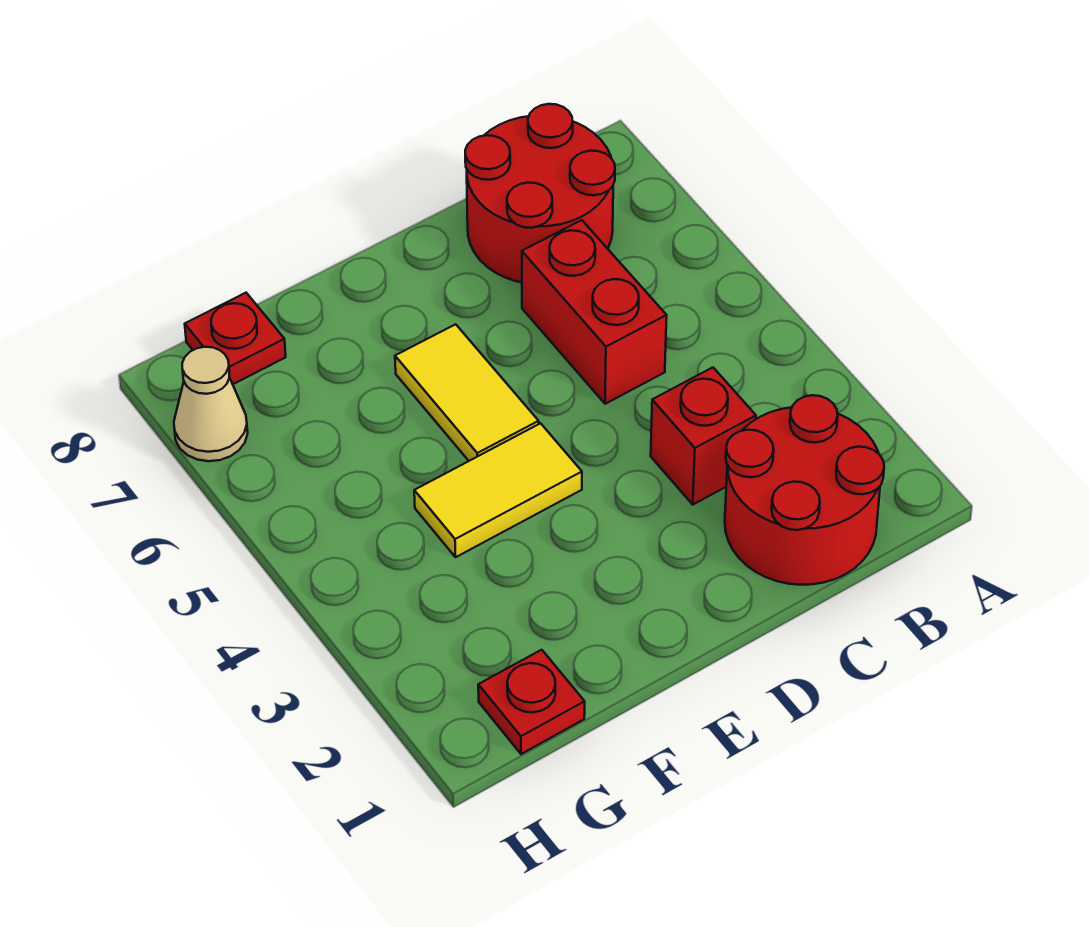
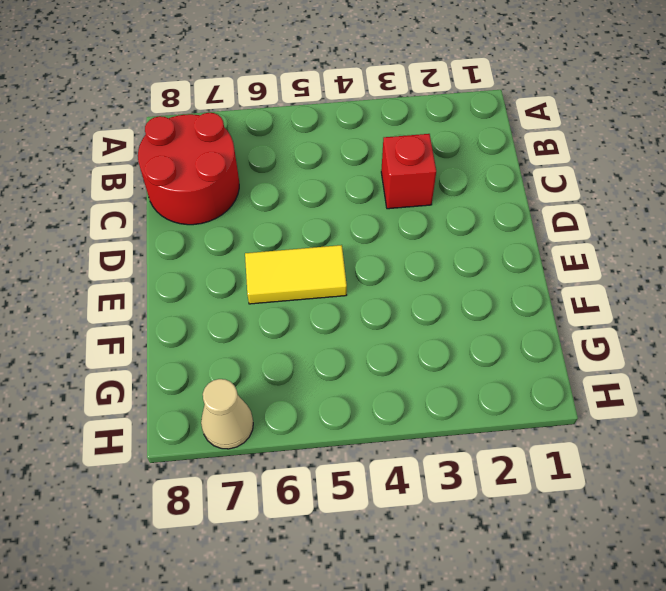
none -> red round brick B1:C2 level 1
none -> red brick C5:C6 level 1

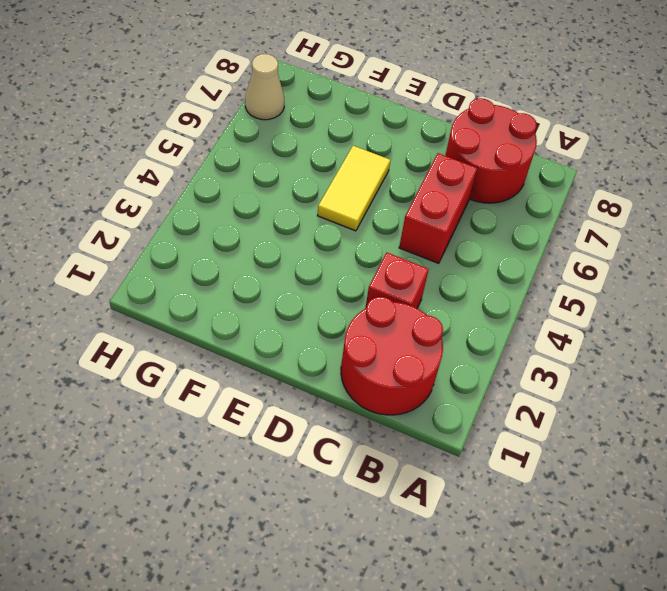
none -> yellow tile E4:F4 level 1
none -> red plate G1 level 1

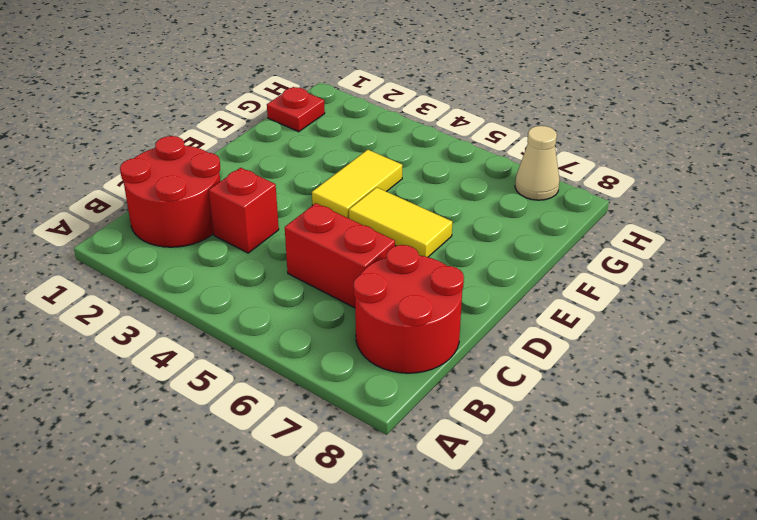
none -> red plate G8 level 1

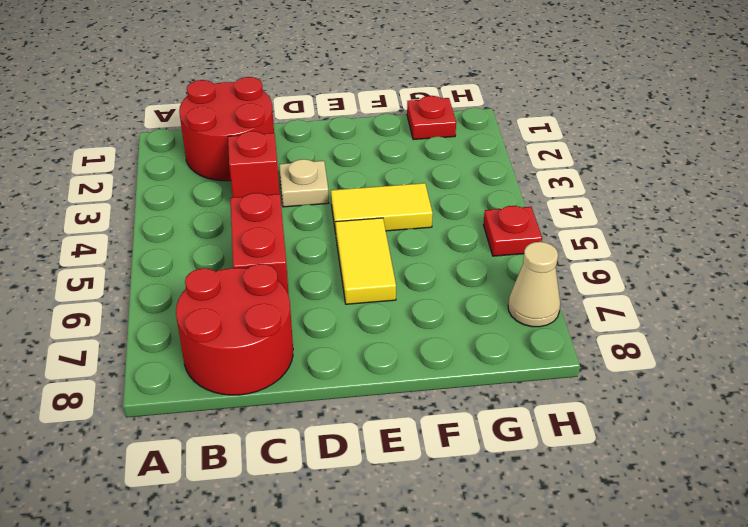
tan plate D3 level 1 -> none
red plate H5 level 1 -> red plate G8 level 1

